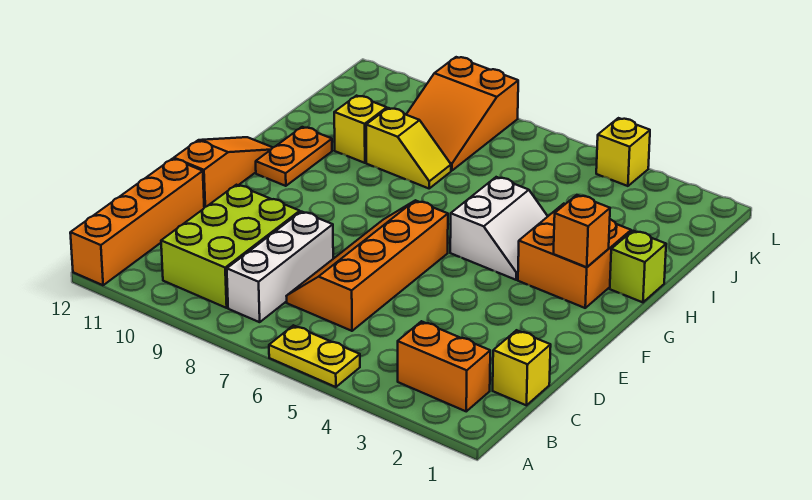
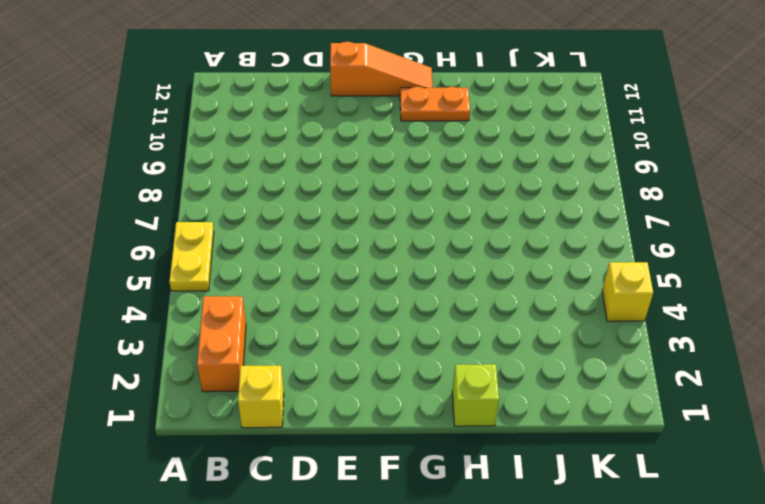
none -> orange brick A12:D12 level 1
none -> white brick B8:D8 level 1
none -> lime brick B9:D10 level 1

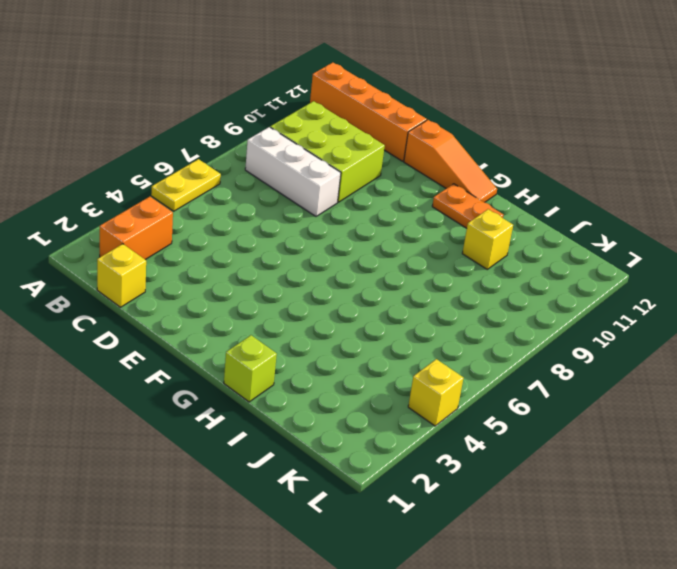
none -> orange slope C6:F7 level 1 top 6
none -> orange brick G2:H3 level 1
none -> white slope G4:H5 level 1 top 5

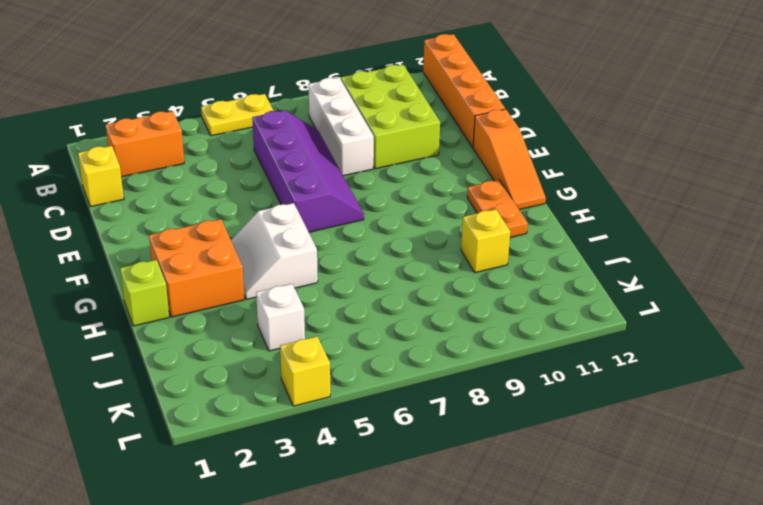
purple slope C6:F7 level 1 top 6 -> orange slope C6:F7 level 1 top 6
white brick J4 level 1 -> none
none -> yellow slope I8:I9 level 1 top 9
none -> orange slope J8:L9 level 1 top L
none -> orange brick G2 level 2

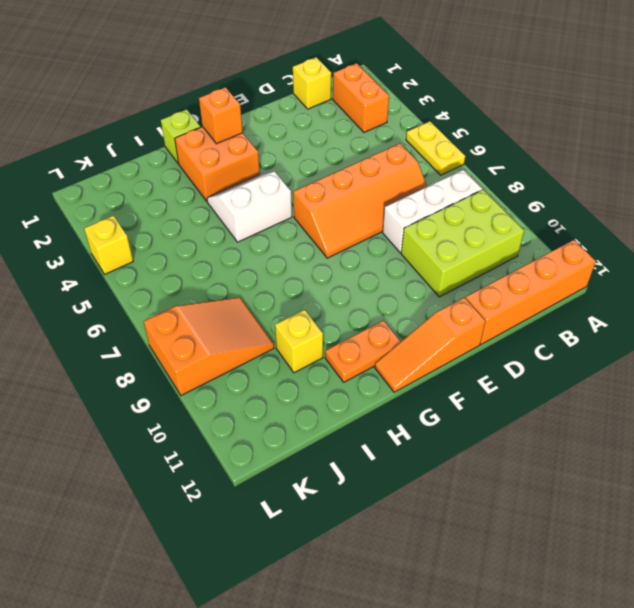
none -> yellow slope I8:I9 level 1 top 9

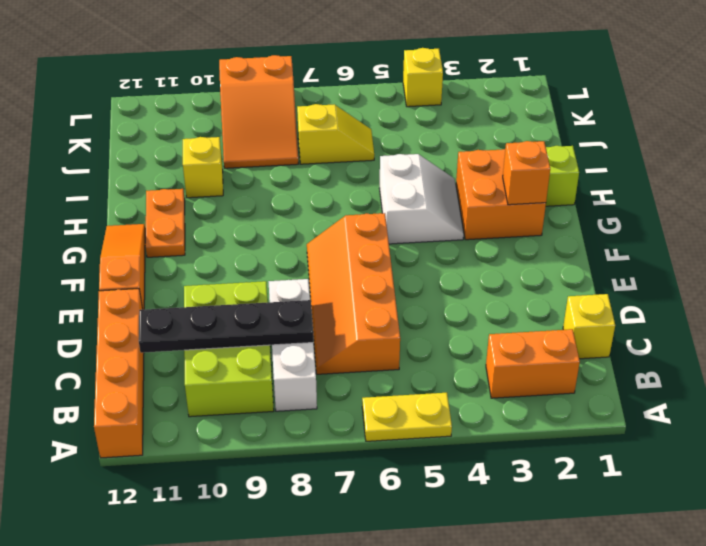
black plate C8:C11 level 2 -> none
yellow slope J6:J7 level 1 top 7 -> yellow slope I8:I9 level 1 top 9

